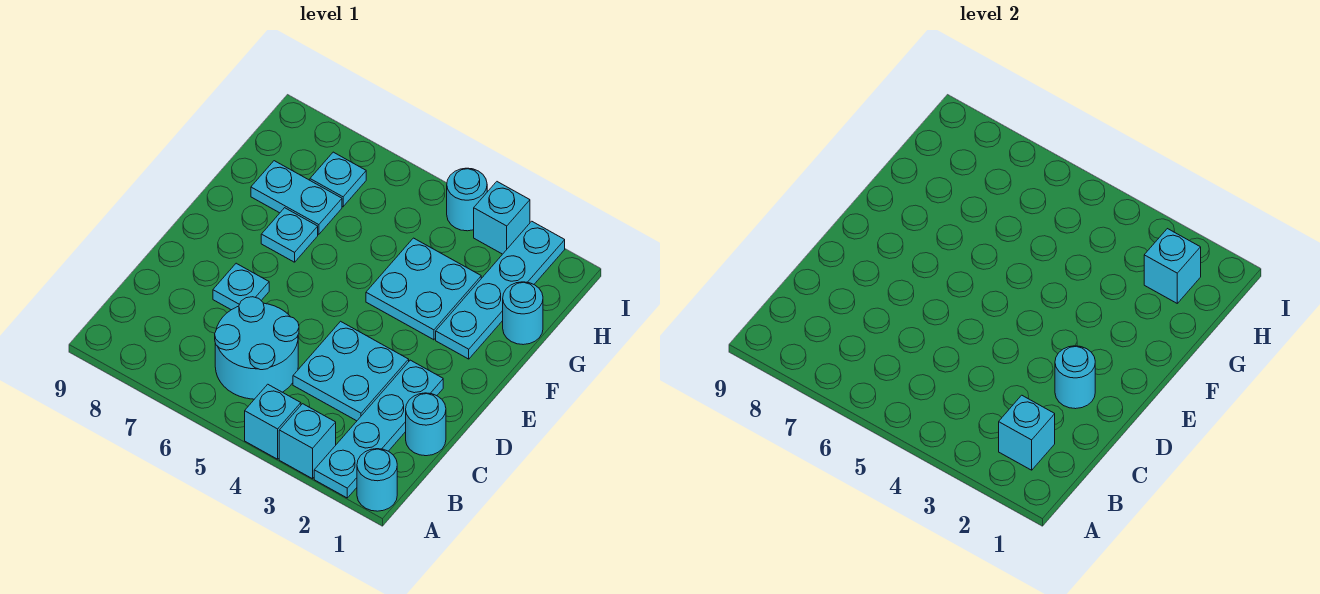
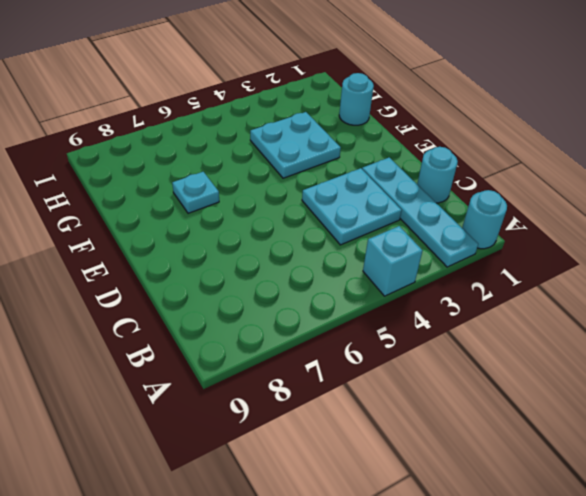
none -> cyan brick A3 level 1
none -> cyan round brick B5:C6 level 1
none -> cyan plate D7 level 1

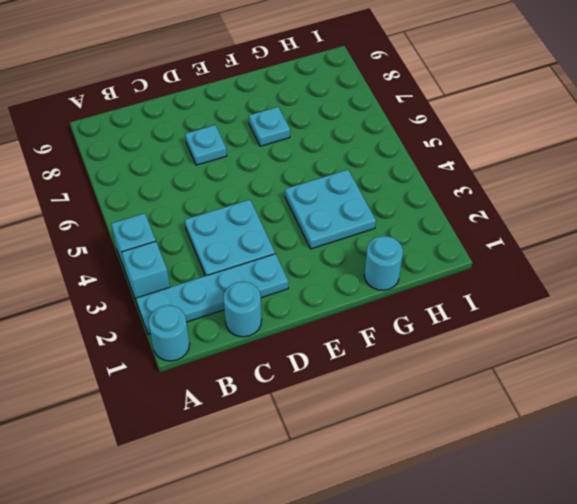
none -> cyan round brick B5:C6 level 1
none -> cyan plate F2:I2 level 1
none -> cyan plate G7:G8 level 1

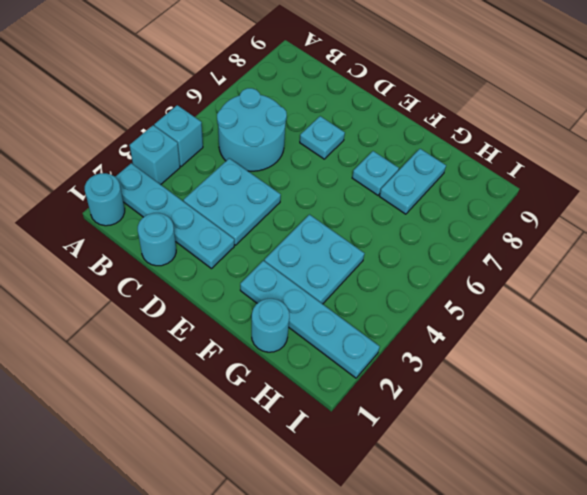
none -> cyan plate H7 level 1
none -> cyan brick I3 level 1
none -> cyan round brick I4 level 1

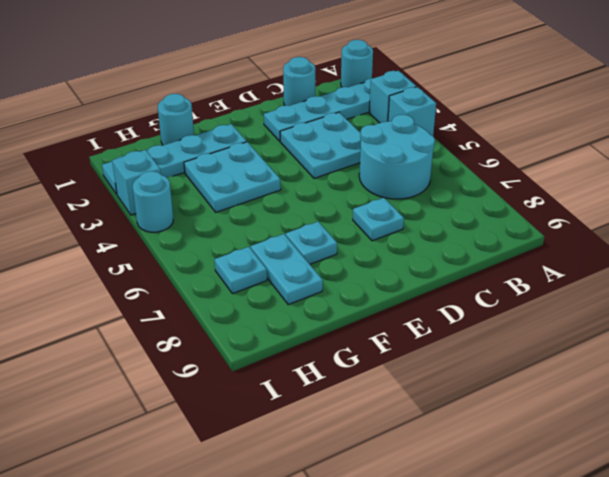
none -> cyan brick B2 level 2
none -> cyan round brick D2 level 2
none -> cyan brick H2 level 2

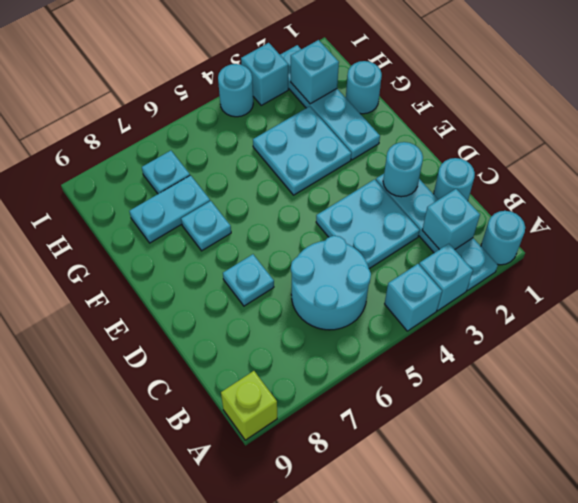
lime brick A9 level 1 -> none

